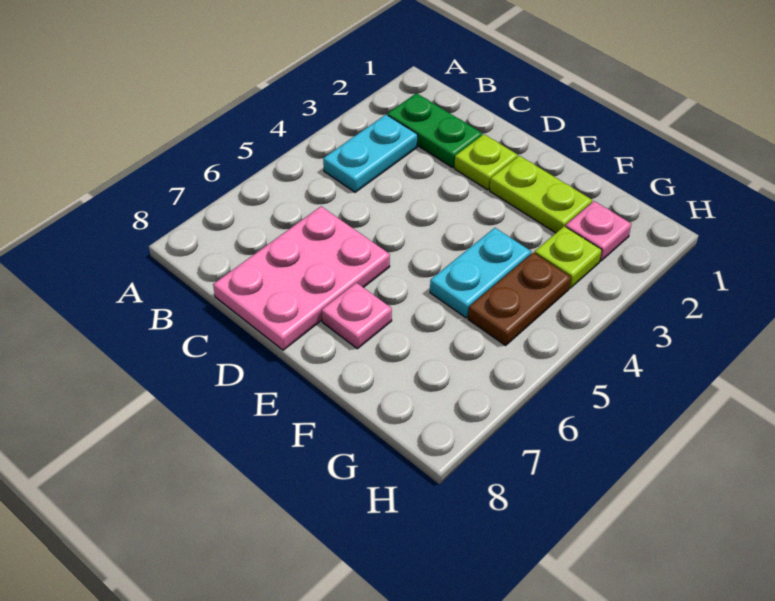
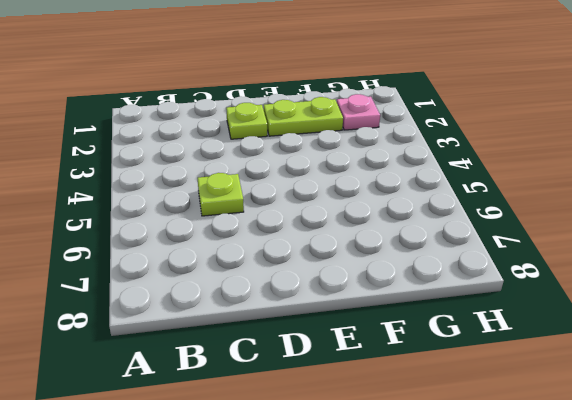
lime plate C5 level 1 -> lime plate G3 level 1
none -> green plate B2:C2 level 1
none -> cyan plate B3:B4 level 1

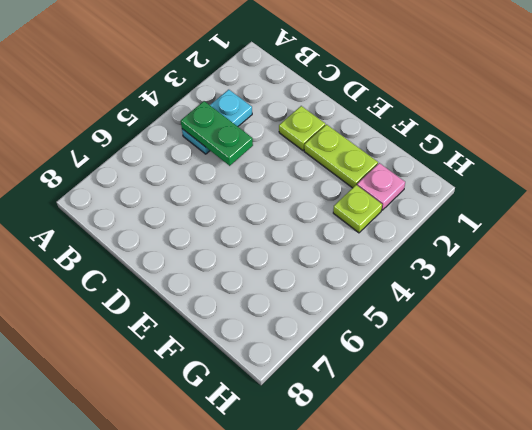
green plate B4:C4 level 2 -> green plate B2:C2 level 1
none -> pink plate C6:D8 level 1
none -> pink plate E7 level 1

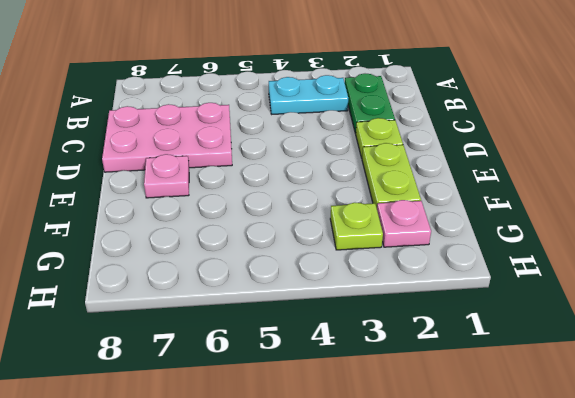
none -> cyan plate F4:F5 level 1
none -> brown plate G4:G5 level 1

